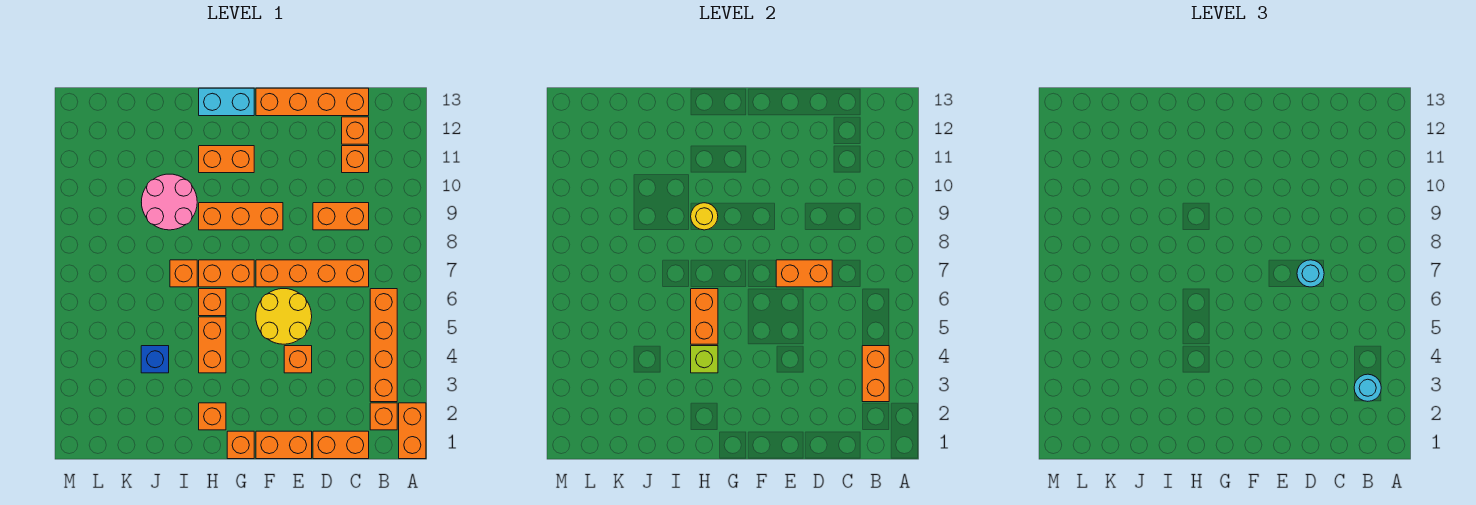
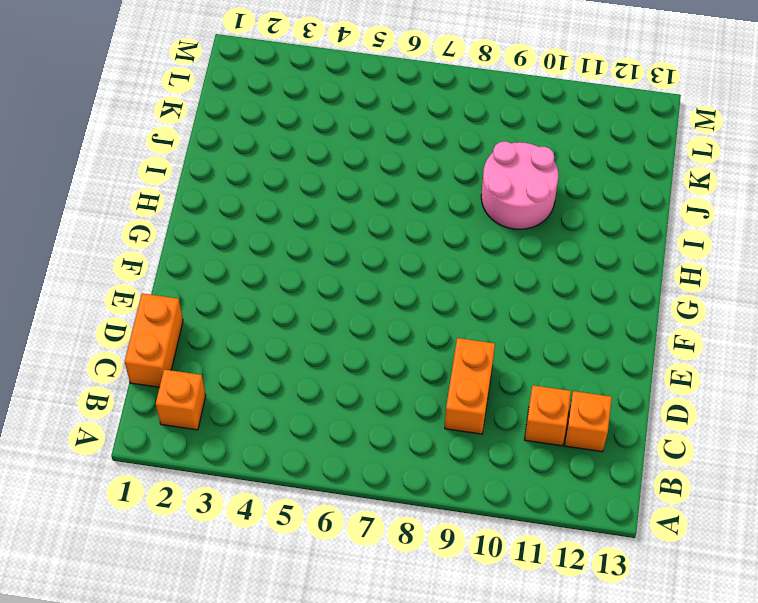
none -> orange brick A1:A2 level 1
none -> orange brick B3:B6 level 1
none -> orange brick C7:F7 level 1
none -> orange brick C13:F13 level 1

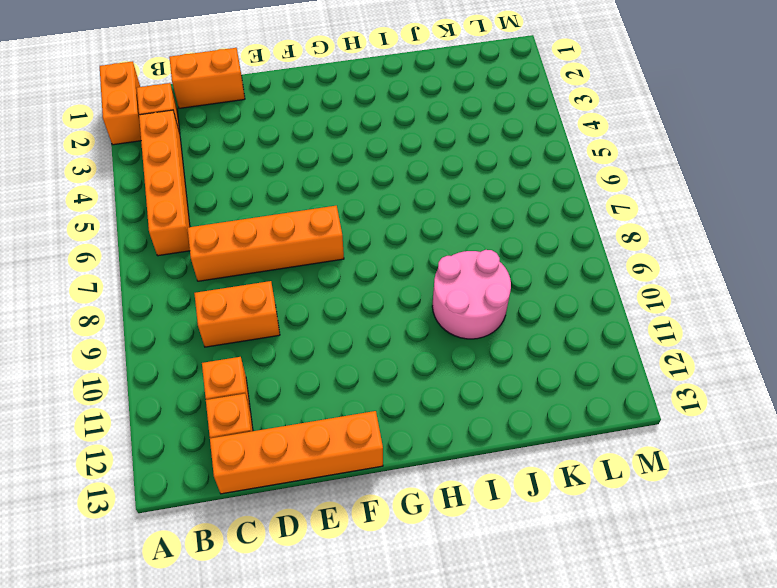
none -> orange brick E1:F1 level 1
none -> orange brick E4 level 1
none -> yellow round brick E5:F6 level 1
none -> orange brick F9:H9 level 1

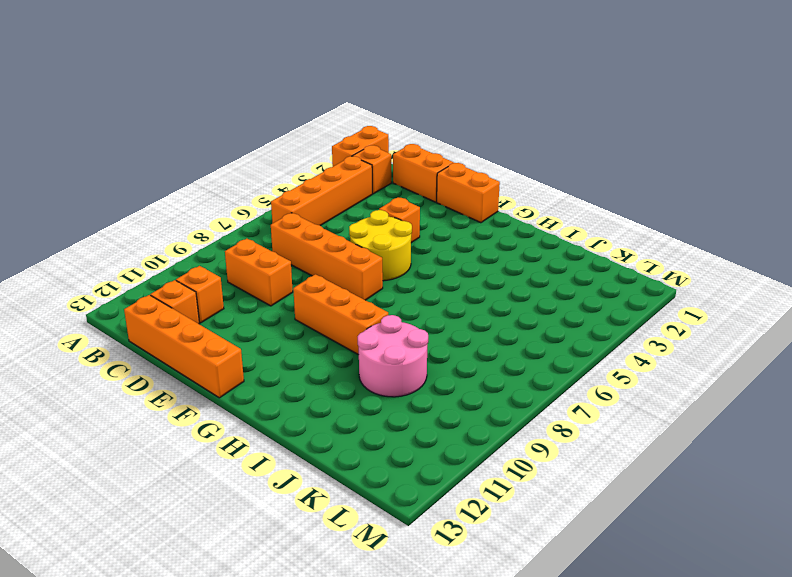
none -> orange brick G1 level 1
none -> orange brick G7:H7 level 1
none -> orange brick G11:H11 level 1
none -> cyan brick G13:H13 level 1

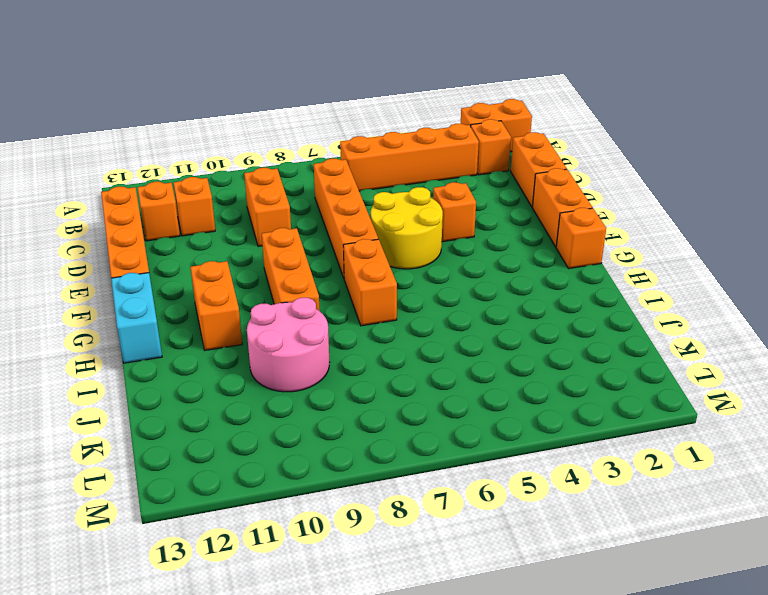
none -> orange brick H2 level 1
none -> orange brick H4:H5 level 1
none -> orange brick H6 level 1
none -> orange brick I7 level 1

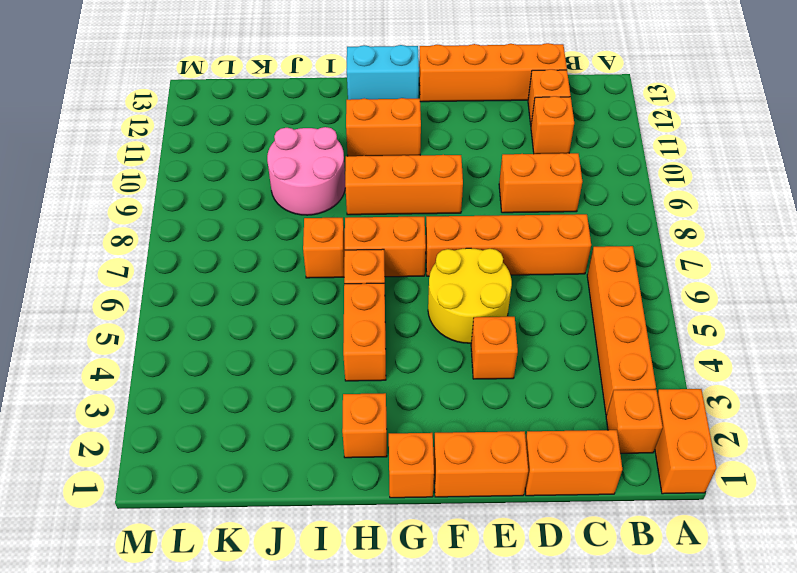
none -> blue brick J4 level 1
none -> orange brick B3:B4 level 2
none -> orange brick D7:E7 level 2
none -> lime brick H4 level 2

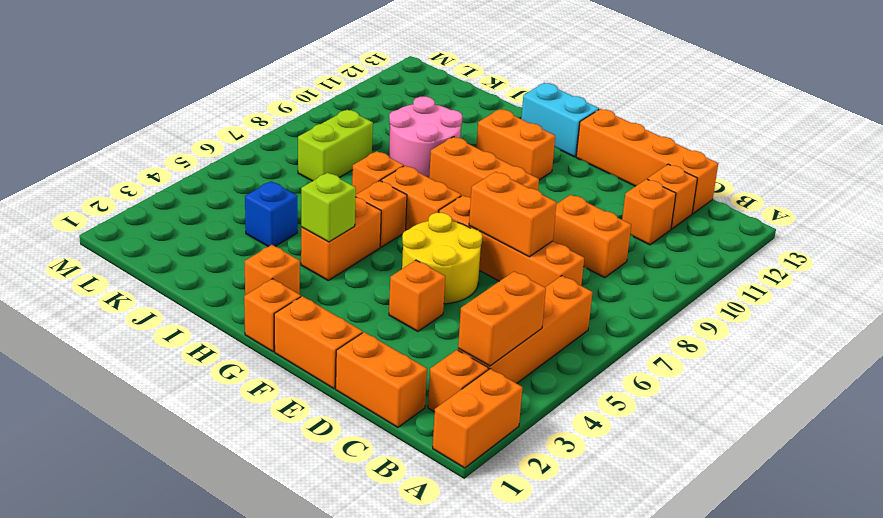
lime brick K7:K8 level 1 -> none
none -> orange brick H5:H6 level 2
none -> yellow round brick H9 level 2
none -> cyan round brick B3 level 3
none -> cyan round brick D7 level 3

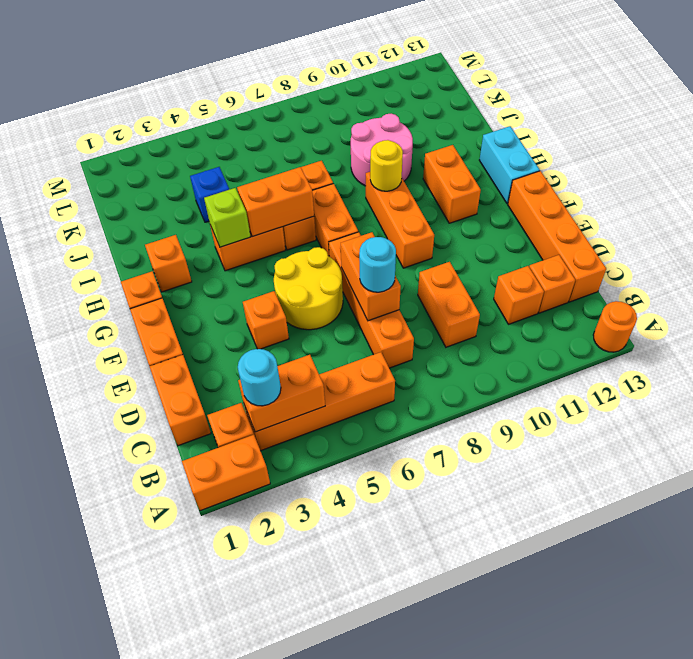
orange round brick A13 level 1 -> none

